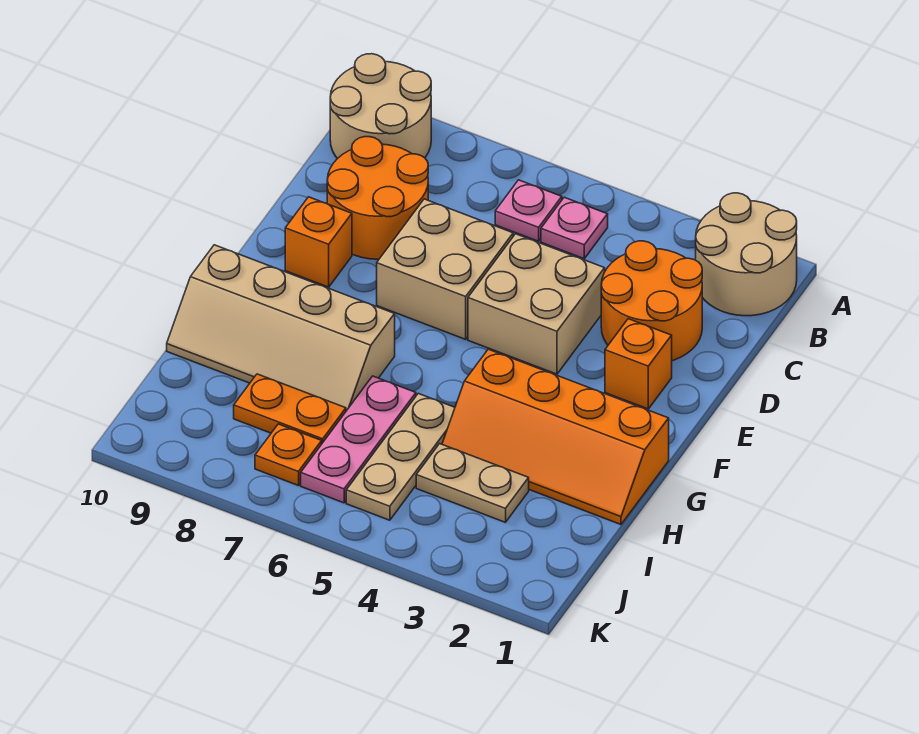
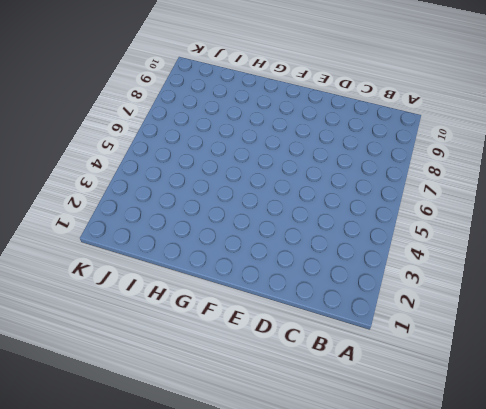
none -> tan round brick A1:B2 level 1
none -> tan round brick A9:B10 level 1
none -> pink plate B5 level 1

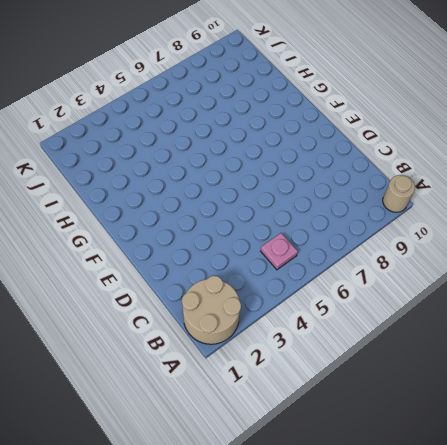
tan round brick A10 level 1 -> tan round brick A9:B10 level 1
none -> pink plate B6 level 1
none -> orange round brick C2:D3 level 1
none -> orange round brick C8:D9 level 1

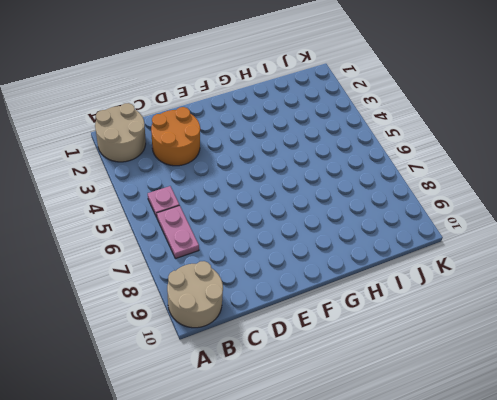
pink plate B6:B7 level 1 -> pink plate B6 level 1
none -> orange round brick C8:D9 level 1
none -> tan brick D4:E5 level 1
none -> tan brick D6:E7 level 1

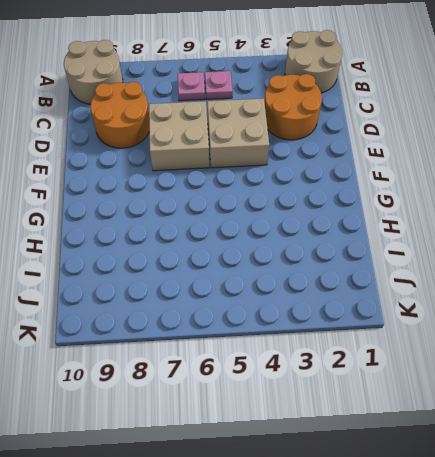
none -> orange brick E2 level 1
none -> orange brick E9 level 1
none -> orange slope G1:H4 level 1 top G

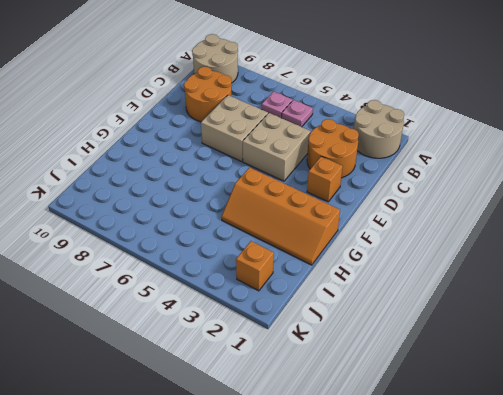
orange brick J2 level 1 -> orange brick E9 level 1
none -> tan slope G7:H10 level 1 top G
none -> tan plate H5:J5 level 1
none -> pink plate H6:J6 level 1

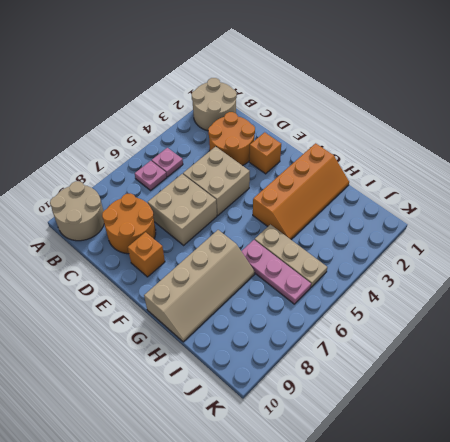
none -> tan plate I3:I4 level 1
none -> orange plate I7:I8 level 1
none -> orange plate J7 level 1

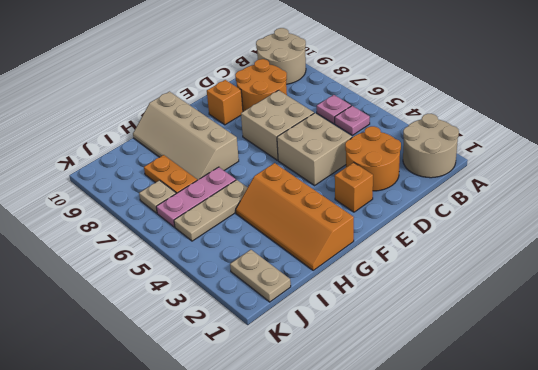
tan plate J1:J2 level 1 -> tan plate I3:I4 level 1
tan plate J7 level 1 -> orange plate J7 level 1

